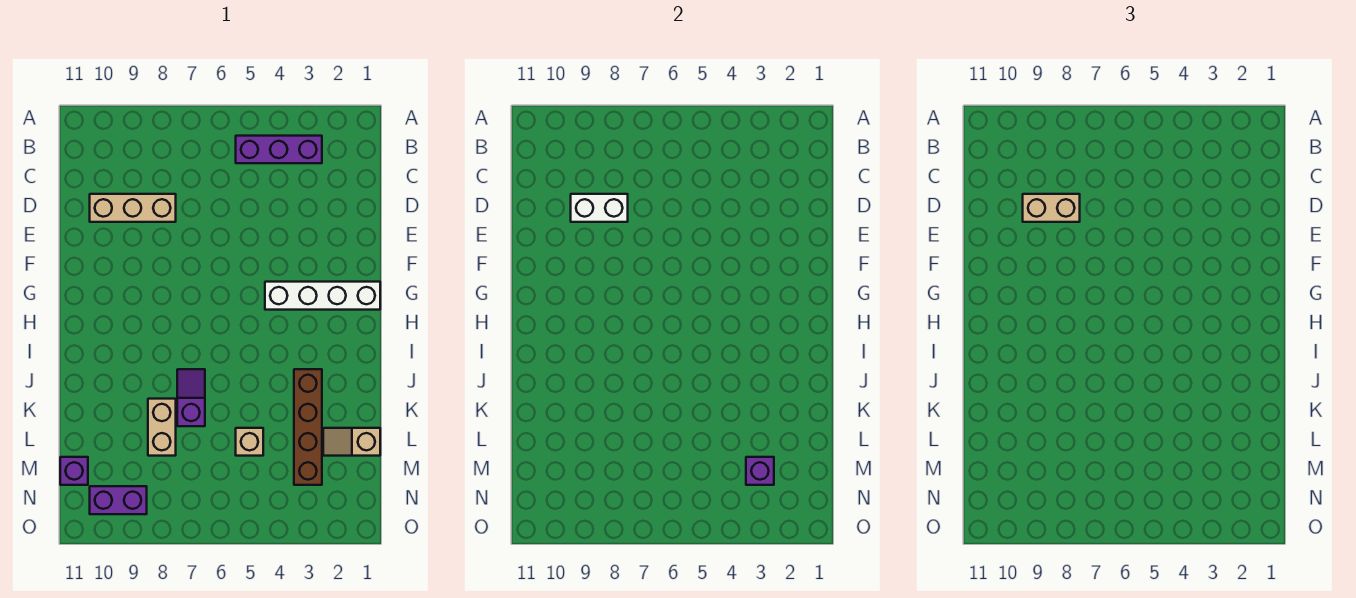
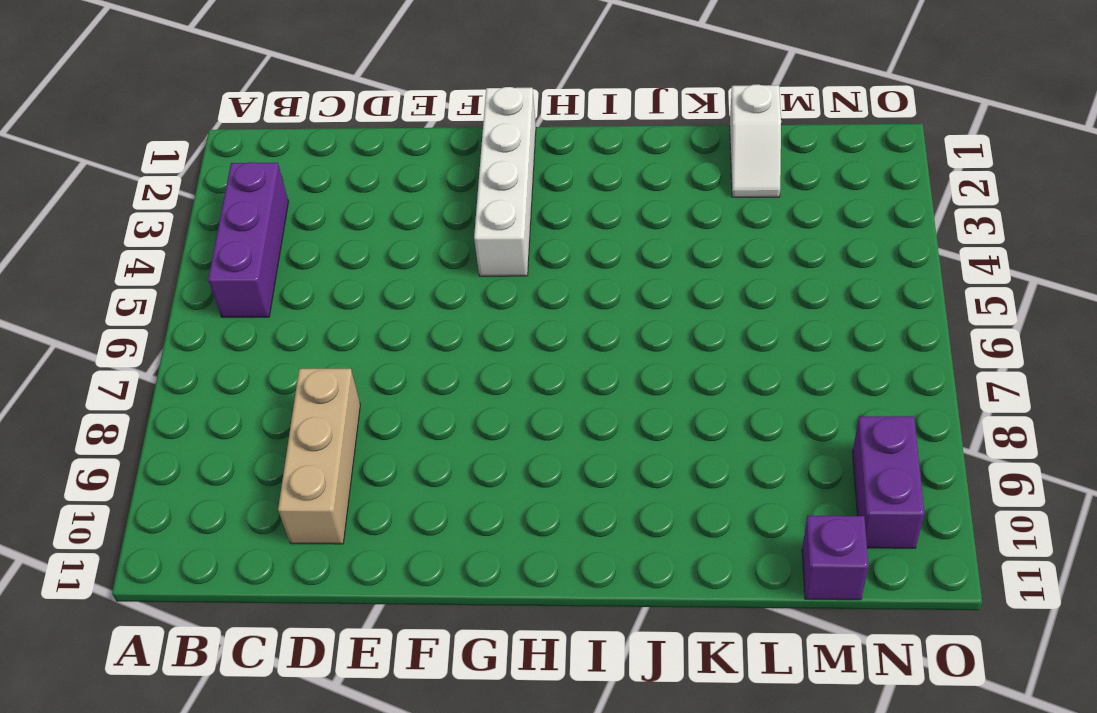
white slope L1:L2 level 1 top 1 -> tan slope L1:L2 level 1 top 1
none -> brown brick J3:M3 level 1
none -> purple slope J7:K7 level 1 top K
none -> tan brick K8:L8 level 1

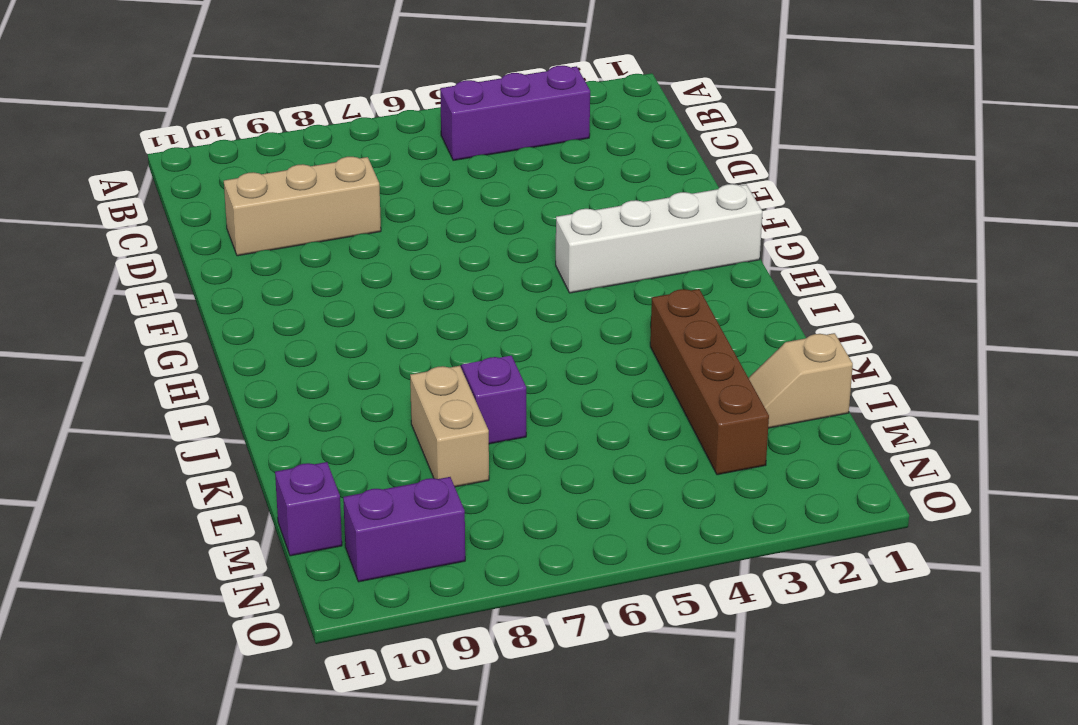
none -> tan brick L5 level 1
none -> white brick D8:D9 level 2
none -> purple brick M3 level 2

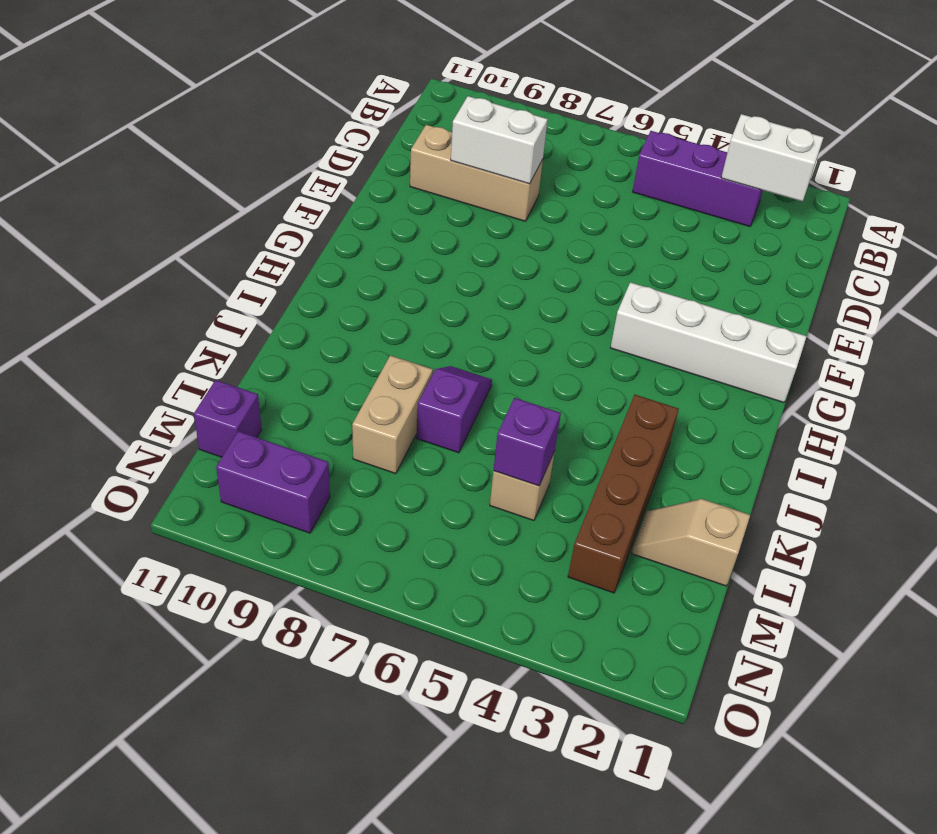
white brick B2:B3 level 2 -> none
purple brick L5 level 2 -> purple brick M3 level 2
none -> tan brick D8:D9 level 3

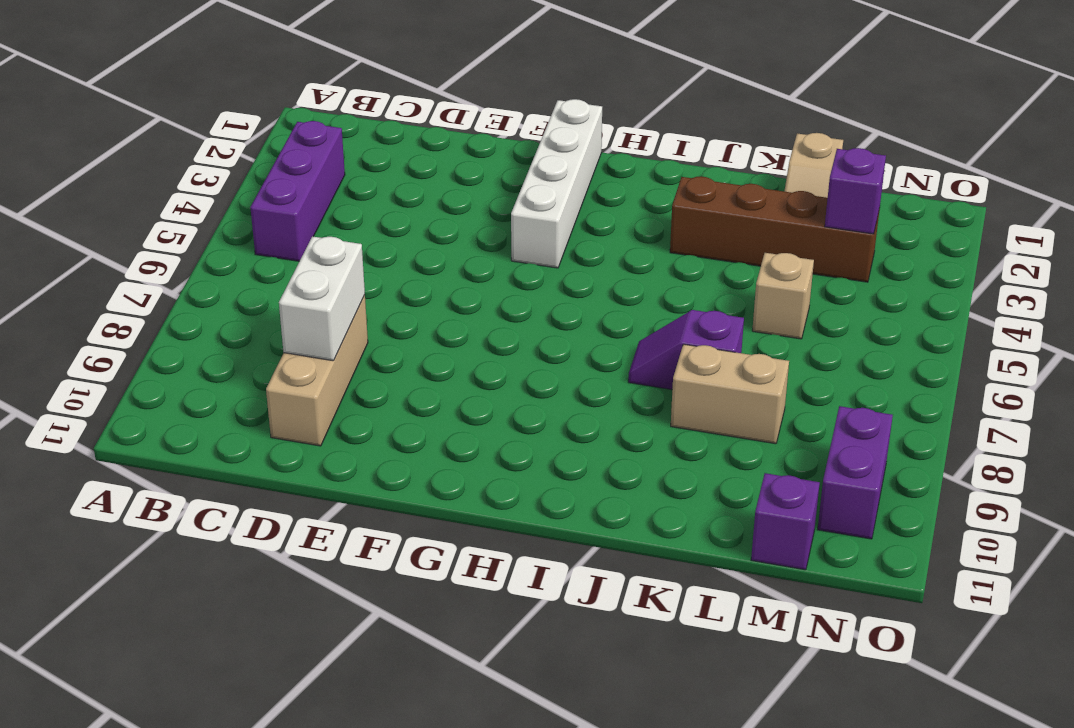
none -> tan brick D8:D9 level 3

